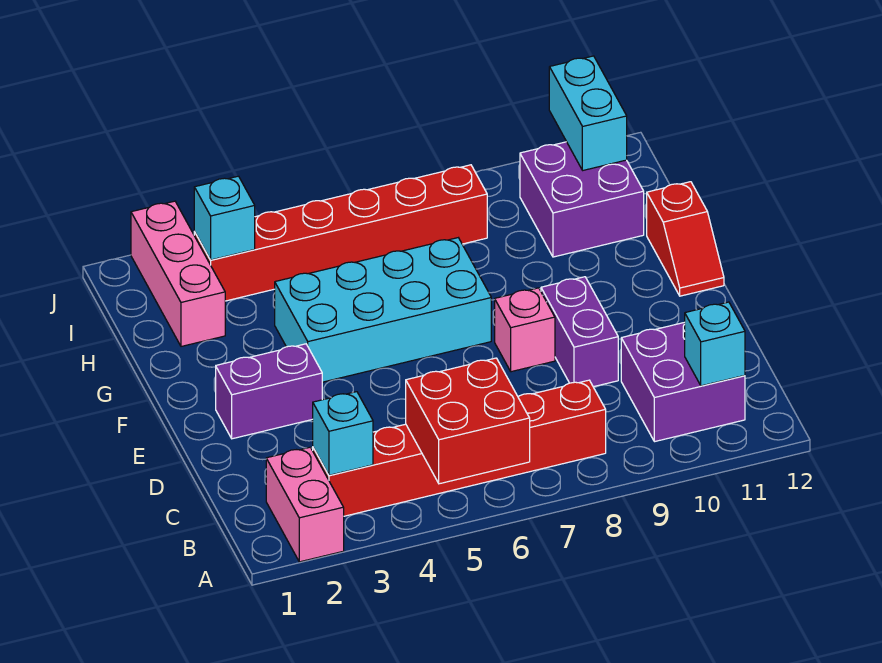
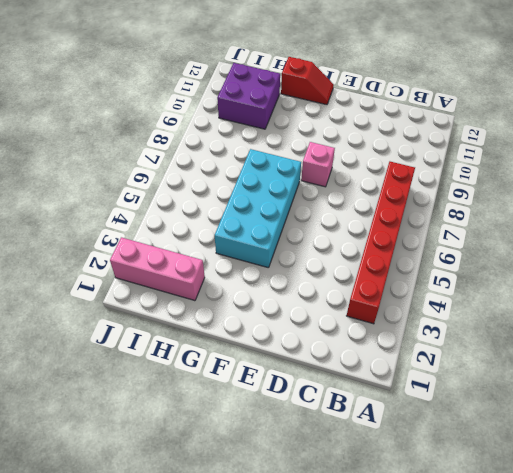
none -> pink brick A2:B2 level 1
none -> purple brick B10:C11 level 1
none -> purple brick D9:E9 level 1

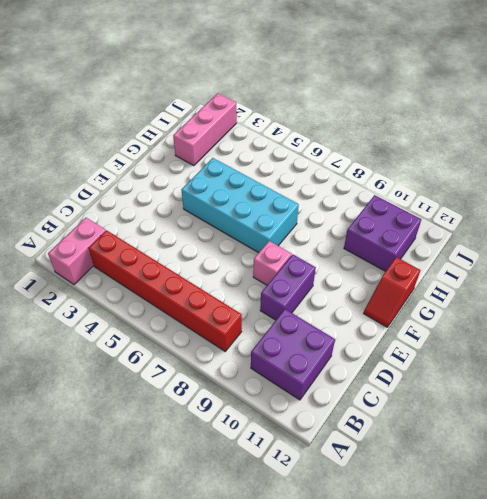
none -> purple brick E2:E3 level 1
none -> red brick I3:I8 level 1
none -> red brick A5:B6 level 2

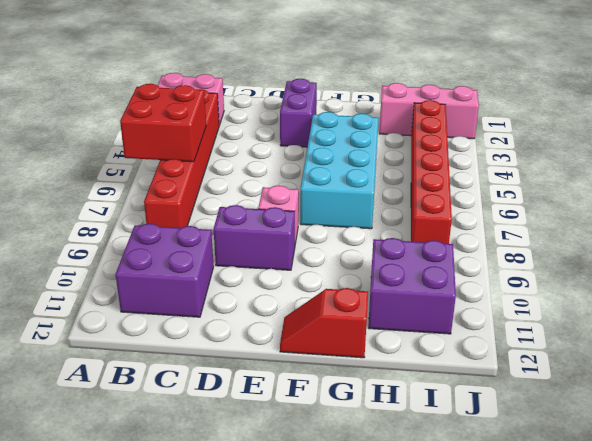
none -> cyan brick B3 level 2
none -> cyan brick B11 level 2
none -> cyan brick I3 level 2

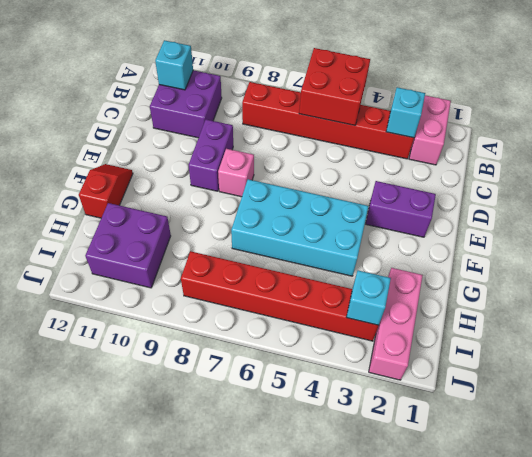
none -> cyan brick I11:J11 level 2

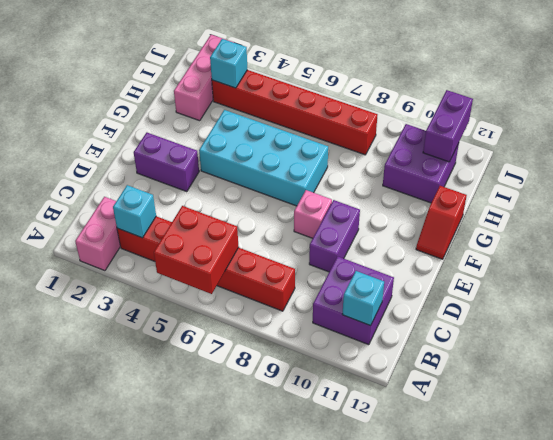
purple brick I11:J11 level 2 -> cyan brick I11:J11 level 2

